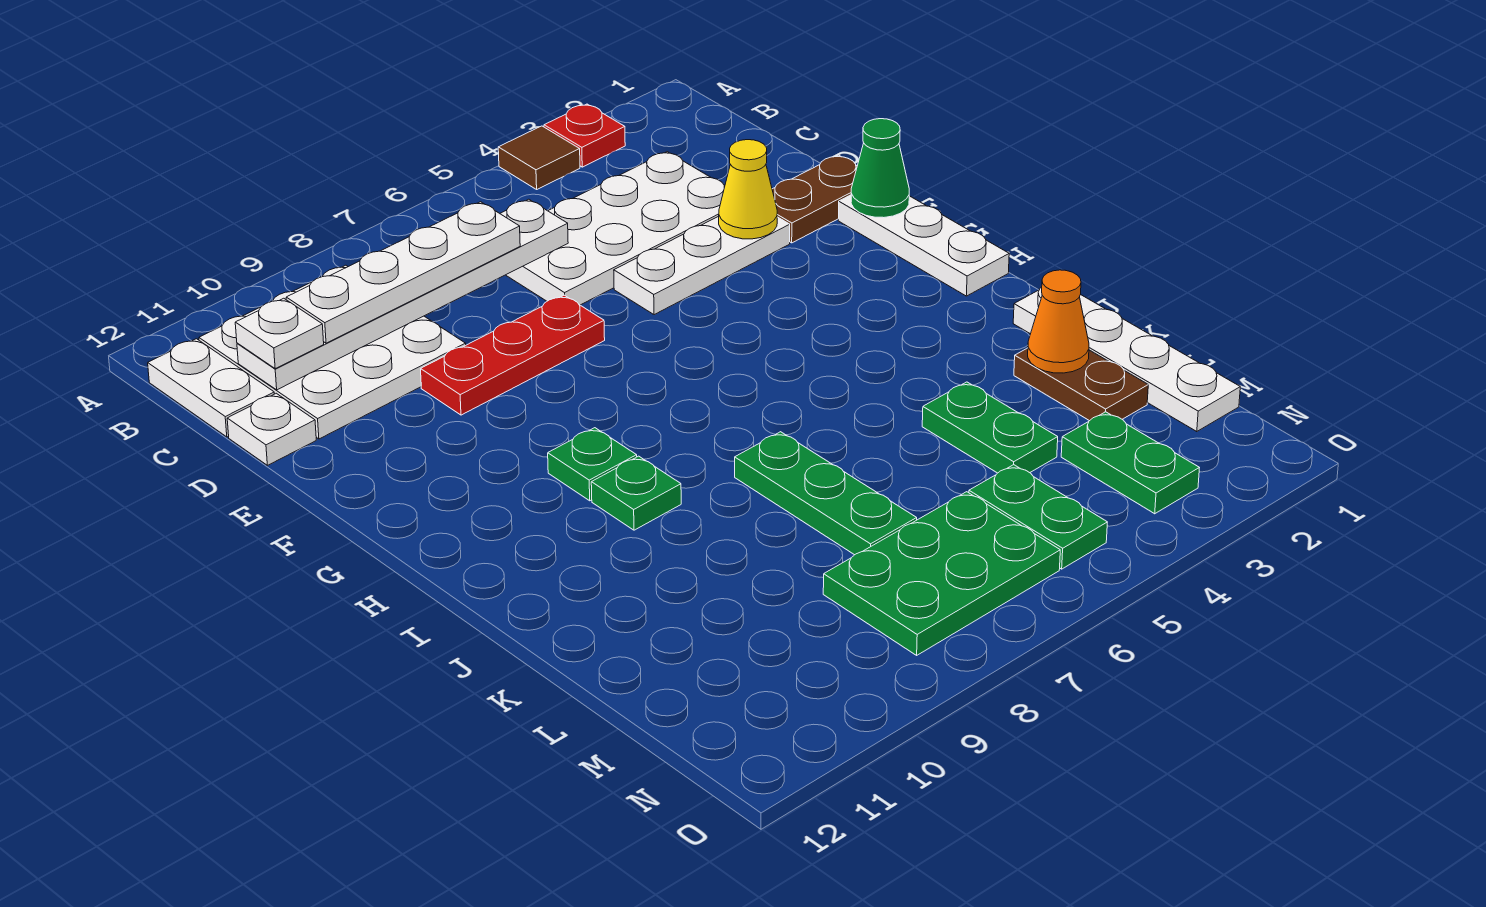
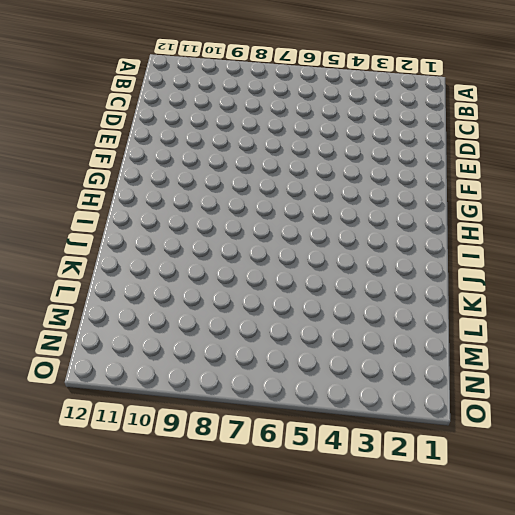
none -> red plate A3 level 1
none -> brown tile A4 level 1
none -> white plate B9:D11 level 1

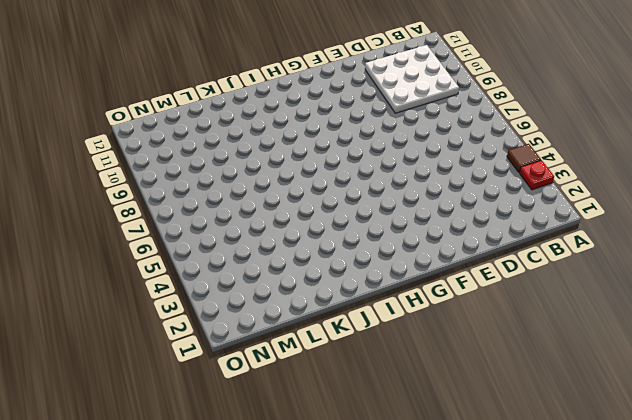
none -> white plate B12:C12 level 1
none -> white plate C3:D6 level 1
none -> white plate D12 level 1

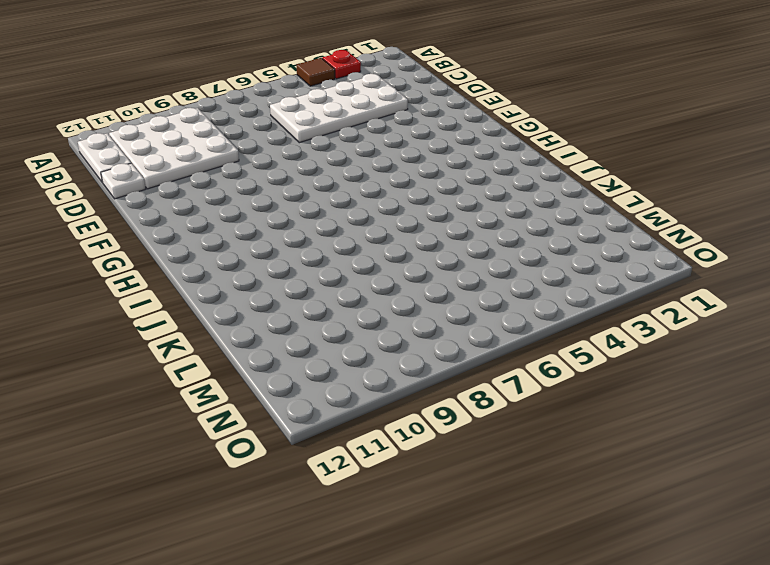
none -> brown plate E1:E2 level 1
none -> white plate E3:E5 level 1
none -> red plate E7:E9 level 1

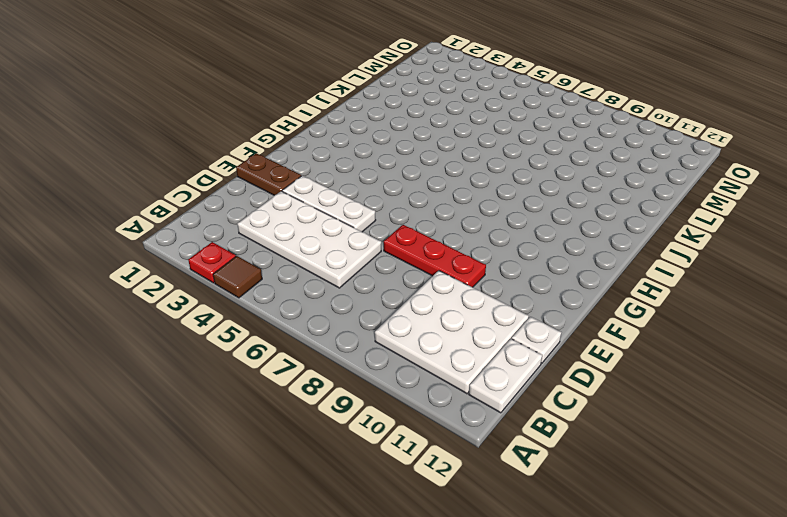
none -> white plate F1:H1 level 1
none -> green plate H9 level 1
none -> green plate I9 level 1

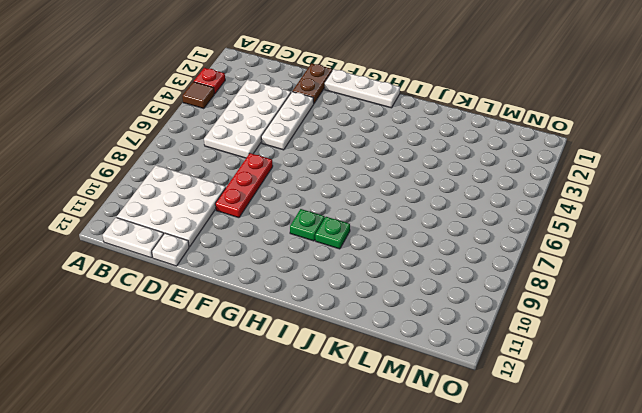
none -> white plate J1:M1 level 1
none -> green plate J7:L7 level 1
none -> brown plate K2:L2 level 1

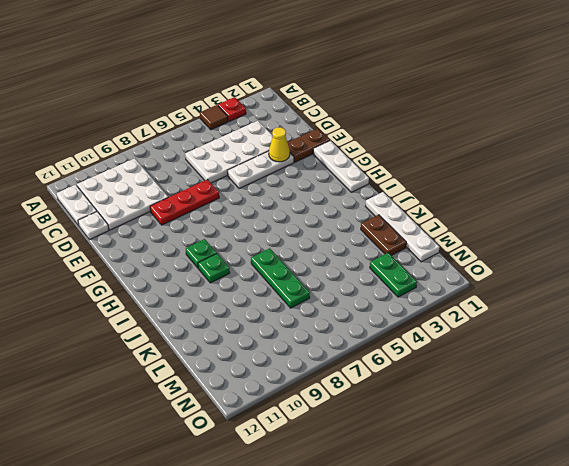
none -> green plate K4:L4 level 1
none -> green plate M5:N5 level 1
none -> green plate M6:N8 level 1

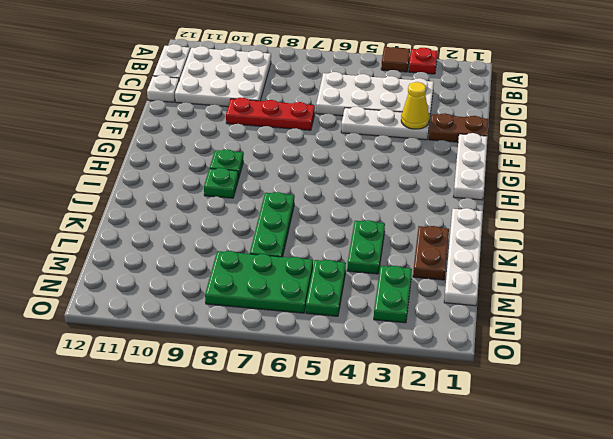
none -> white plate C6:C11 level 2
none -> green cone F1 level 2
none -> orange cone K2 level 2

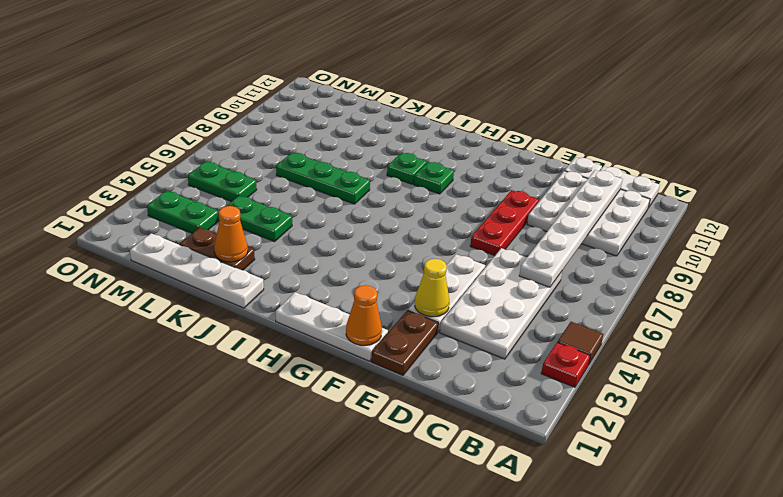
orange cone F1 level 2 -> green cone F1 level 2
none -> green plate M6:N8 level 1
none -> white plate C7:C10 level 3
none -> white plate C11 level 3

